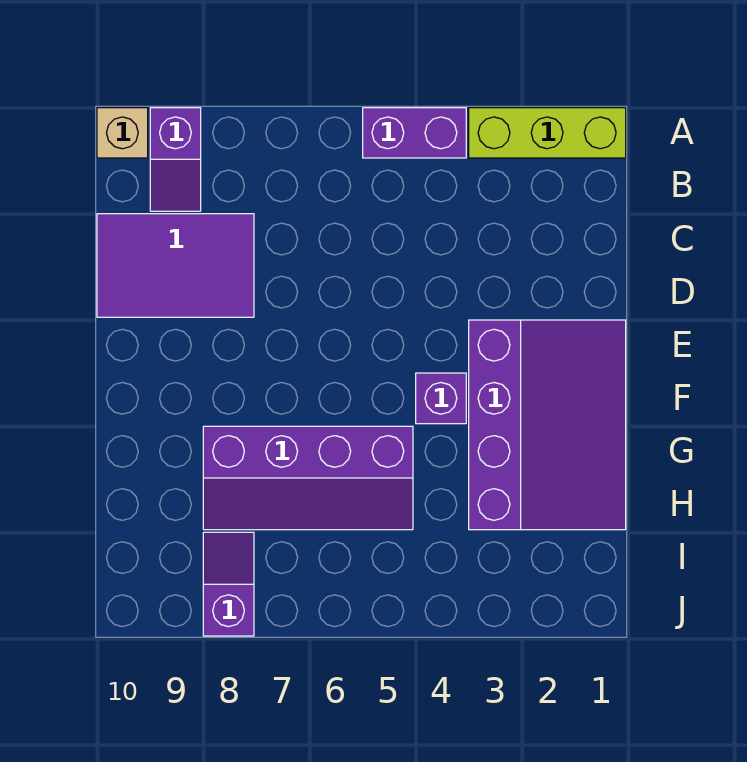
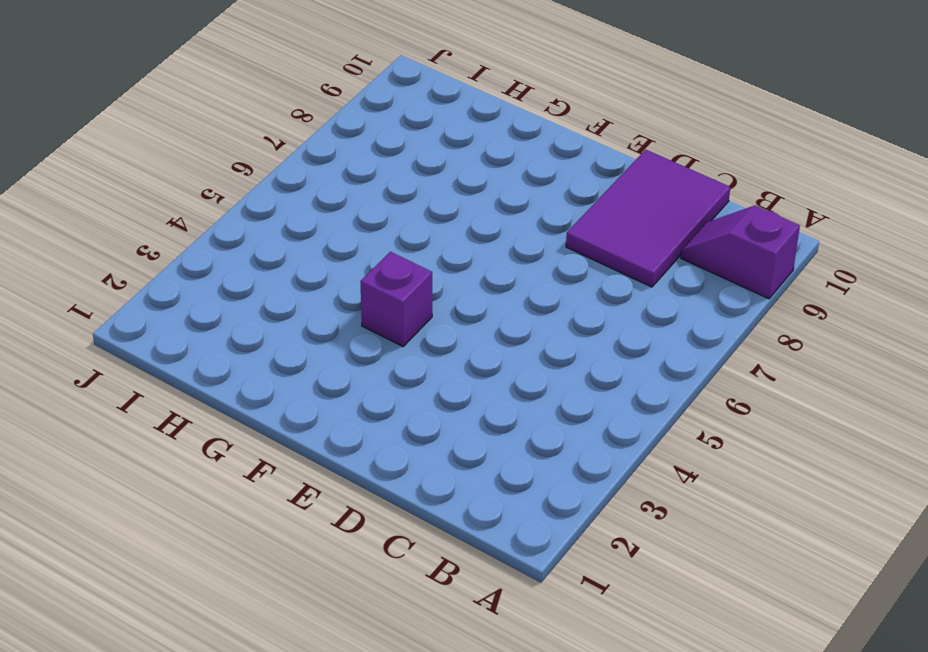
none -> lime brick A1:A3 level 1
none -> purple brick A4:A5 level 1

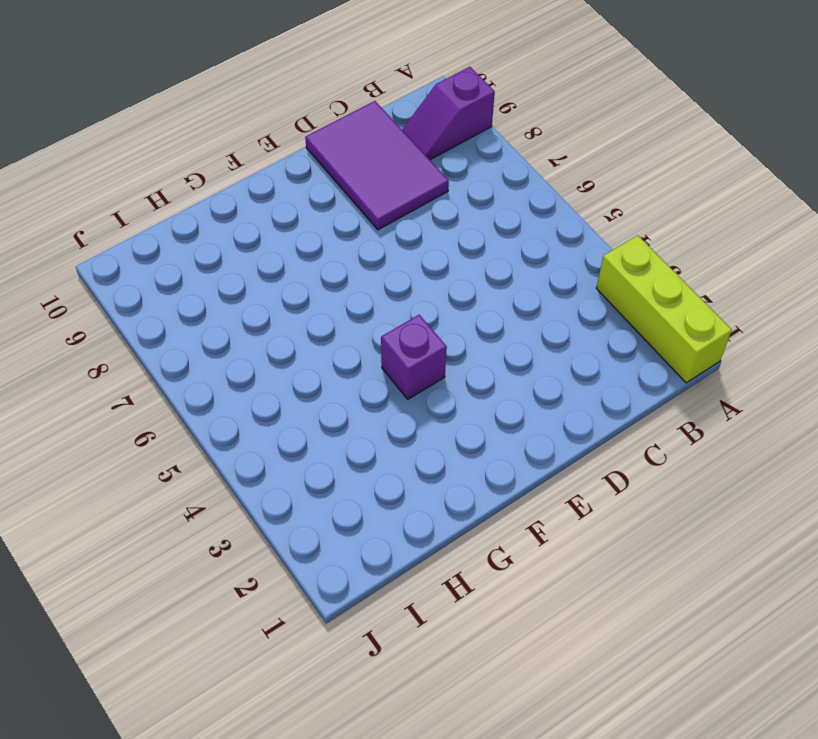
none -> purple brick A4:A5 level 1
none -> tan brick A10 level 1

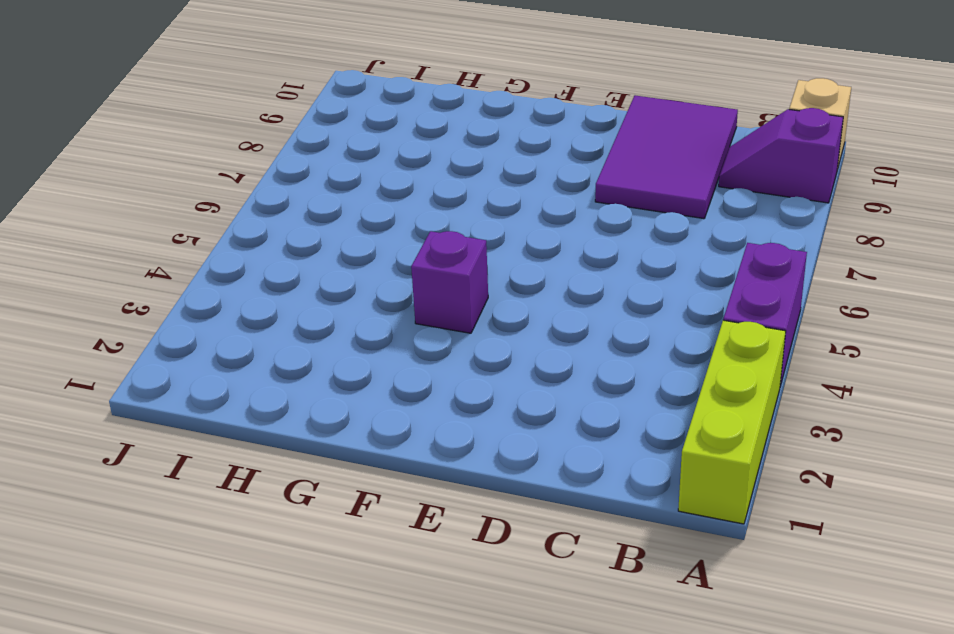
none -> purple slope E1:H3 level 1 top 3
none -> purple slope G5:H8 level 1 top G

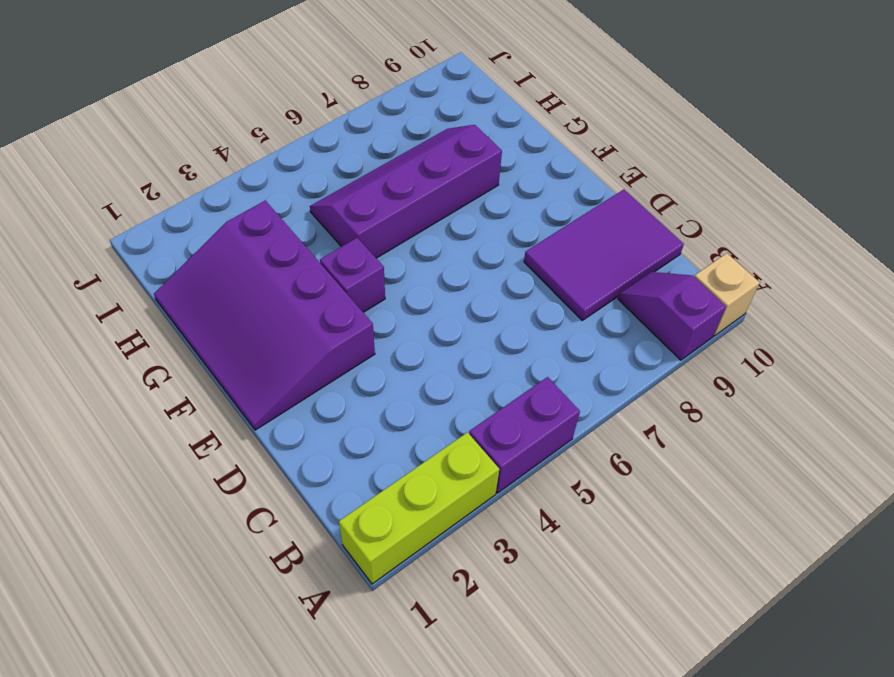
none -> purple slope I8:J8 level 1 top J

